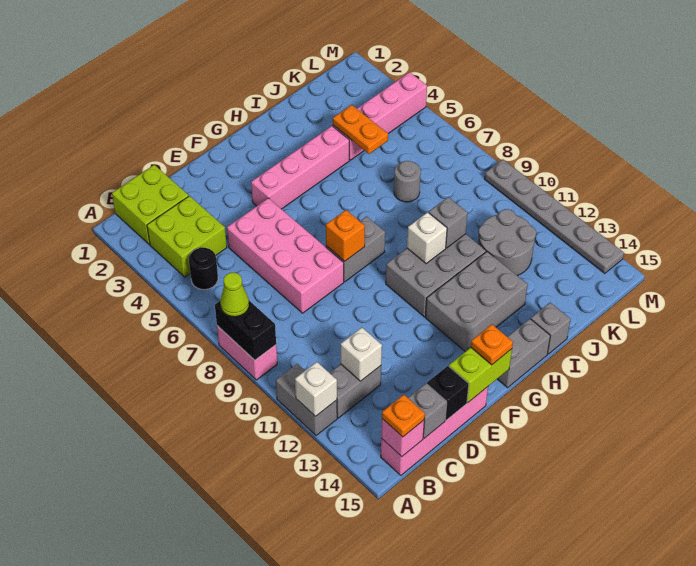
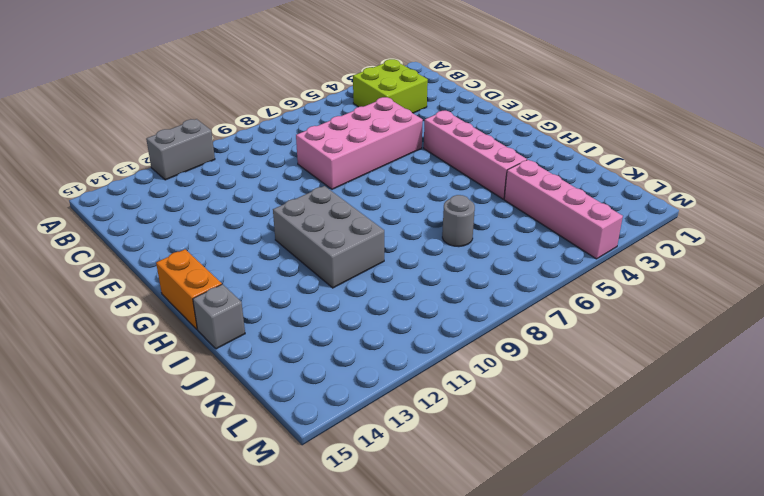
orange brick G15:H15 level 1 -> grey brick G15:H15 level 1
none -> pink brick A8:A9 level 1
none -> lime brick B1:C2 level 1
none -> black round brick B5 level 1
none -> grey brick B12:C12 level 1

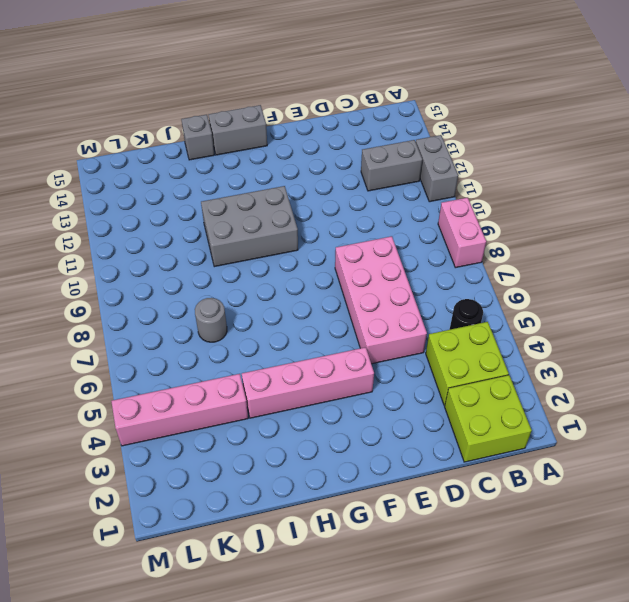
none -> pink brick B15:E15 level 1
none -> grey brick F8:G8 level 1
none -> grey brick G12:I13 level 1
none -> grey round brick J11:K12 level 1

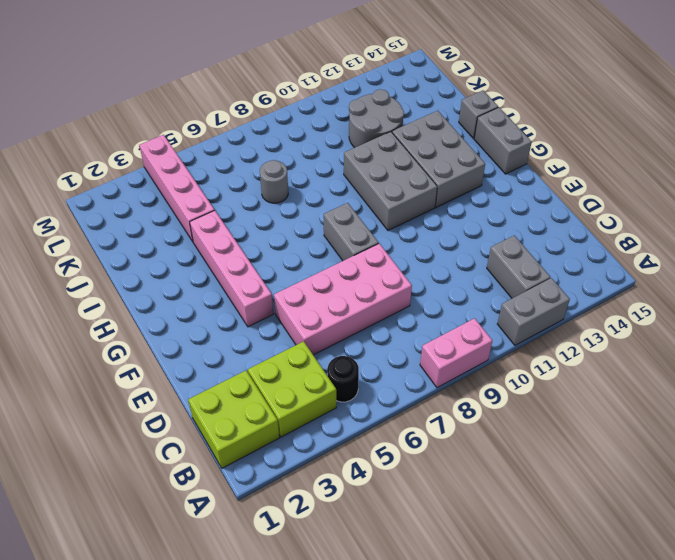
none -> pink brick B15:E15 level 1
none -> grey plate M9:M14 level 1
none -> black brick A8:A9 level 2
none -> white brick A12 level 2

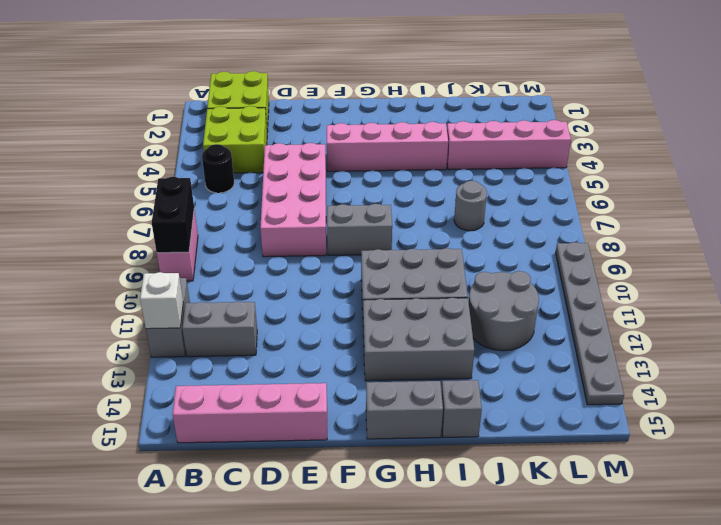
none -> pink brick B15 level 2
none -> white brick C12 level 2
none -> grey brick C15 level 2
none -> black brick D15 level 2

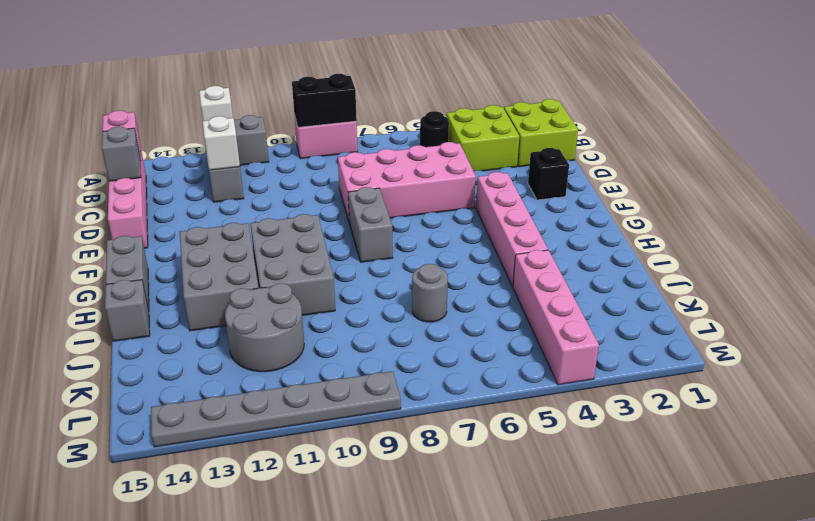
black brick E2 level 1 -> black brick D15 level 2
none -> lime brick E15:F15 level 2
none -> orange brick F8 level 2
none -> white brick H10 level 2
none -> grey brick I10 level 2

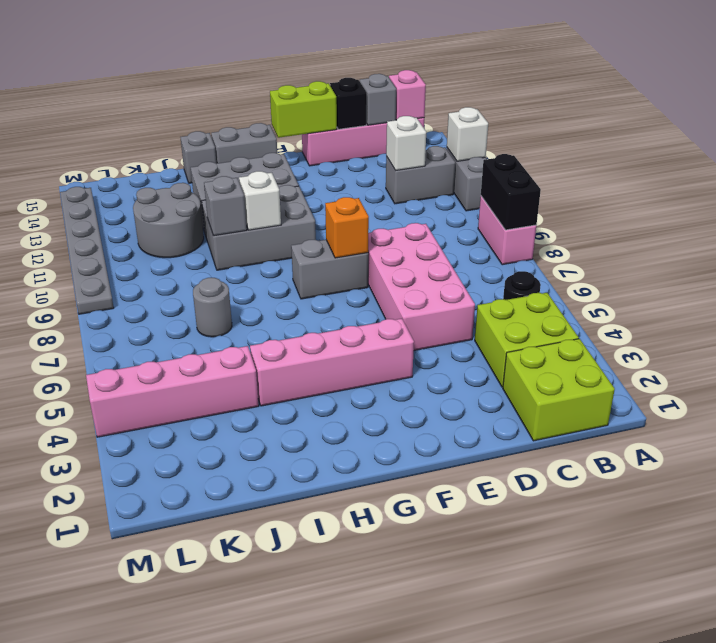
none -> orange plate J4:J5 level 2
none -> lime cone A8 level 3
none -> orange plate B15 level 3
none -> orange plate F15 level 3

